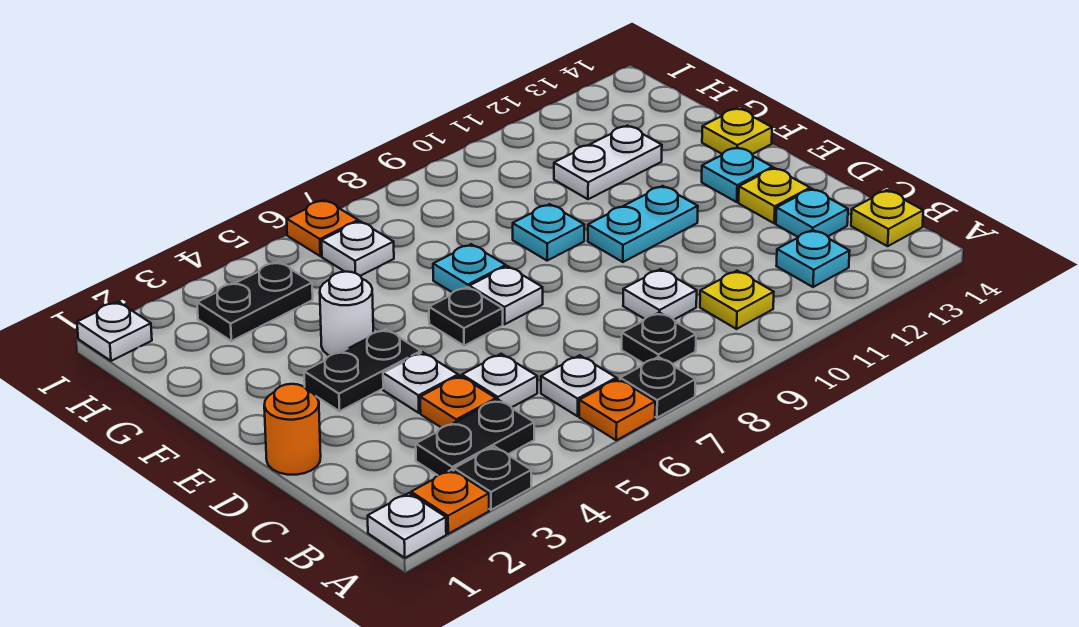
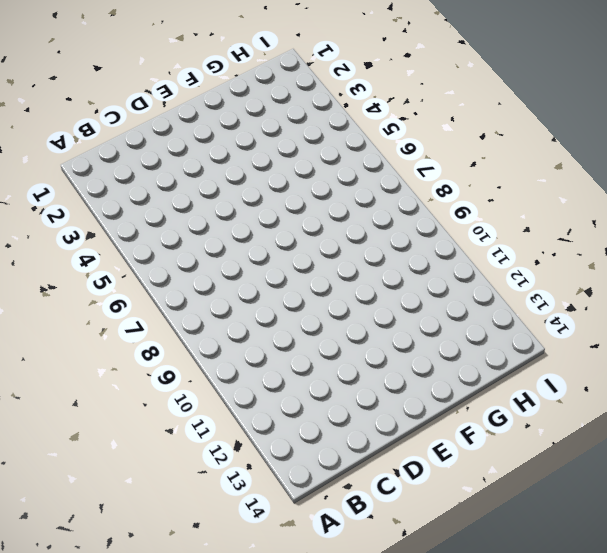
none -> white plate A1 level 1
none -> orange plate A2 level 1
none -> black plate A3 level 1
none -> orange plate A6 level 1

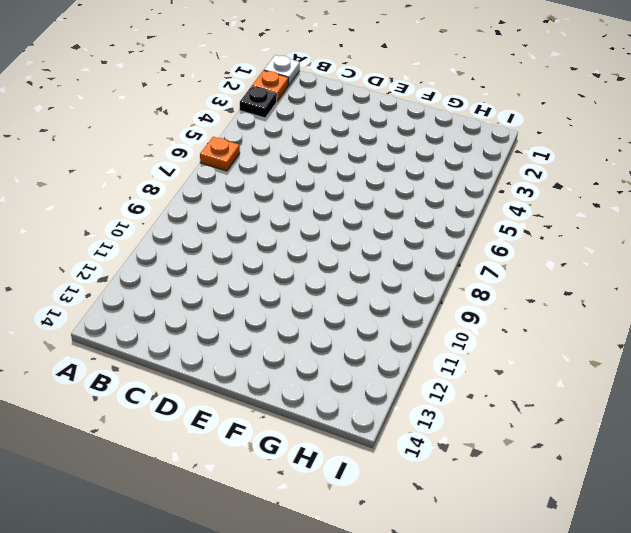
none -> black plate A7 level 1
none -> black plate B3:B4 level 1
none -> white plate B6 level 1
none -> black plate B8 level 1

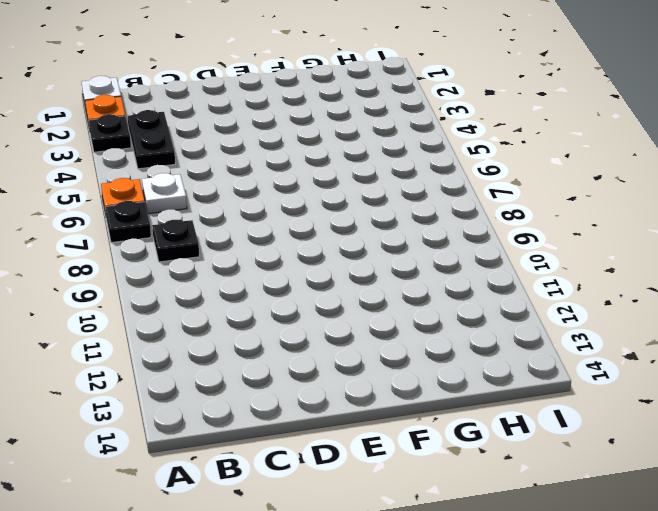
none -> yellow plate B10 level 1
none -> cyan plate B12 level 1
none -> yellow plate B14 level 1
none -> orange plate C4 level 1

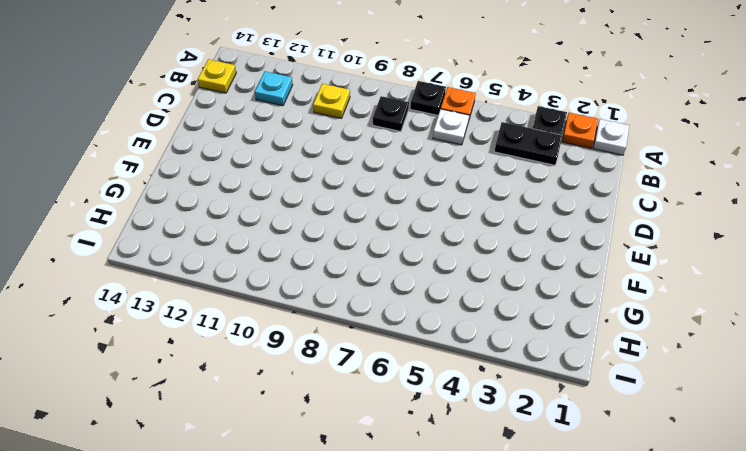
none -> orange plate C4 level 1
none -> white plate C5 level 1
none -> white plate C9 level 1
none -> cyan plate C13 level 1

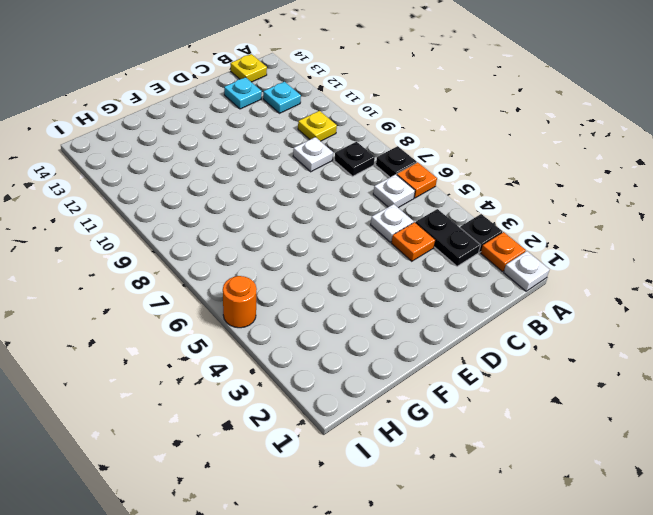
orange round brick I5 level 1 -> orange round brick D1 level 1
none -> white plate D4 level 1
none -> yellow plate D13 level 1
none -> black plate E3:E4 level 1
none -> black plate E6 level 1

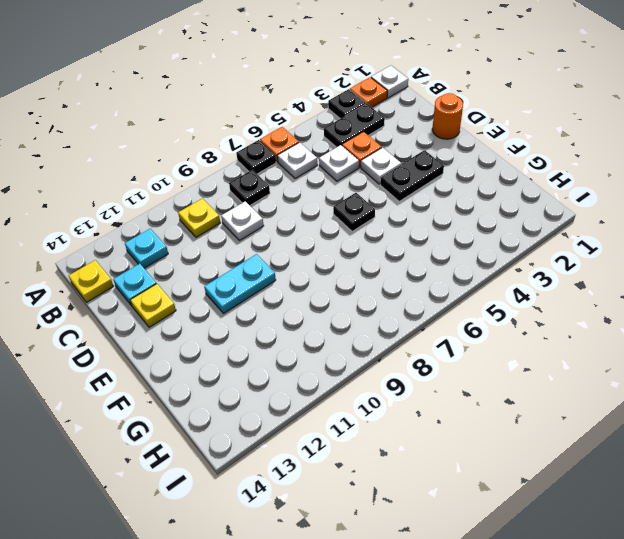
none -> white plate E7 level 1
none -> cyan plate E13 level 1
none -> white round brick F4 level 1
none -> cyan plate F7 level 1

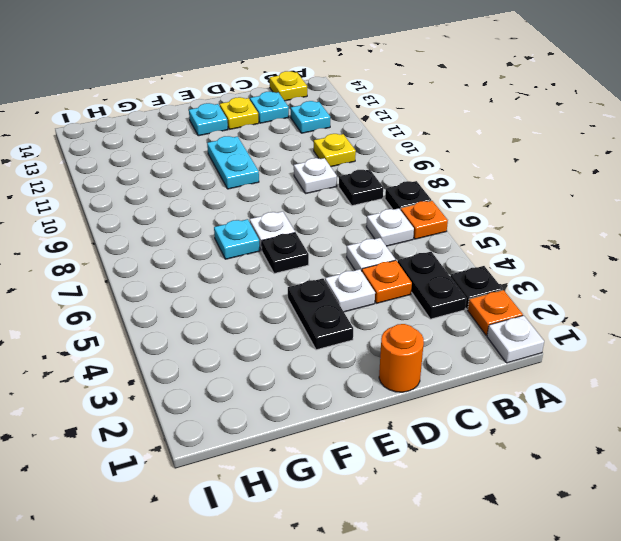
none -> white round brick F4 level 1
none -> cyan plate F9 level 1
none -> yellow plate F14 level 1
none -> white plate G11:G12 level 1

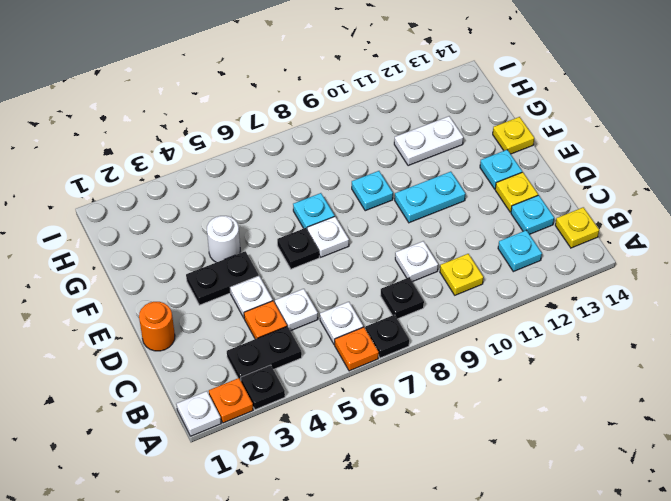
none -> black plate H3:H4 level 1
none -> white plate H6 level 1
none -> white plate I1 level 1
none -> orange plate I6 level 1

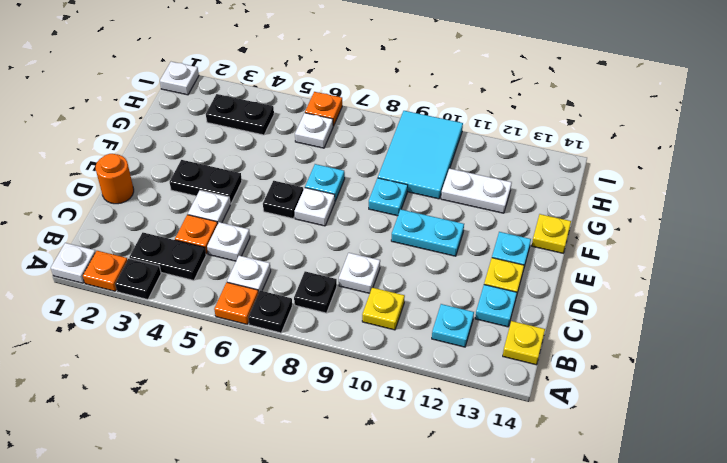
cyan tile G9:I10 level 1 -> none
none -> white round brick F4 level 1

